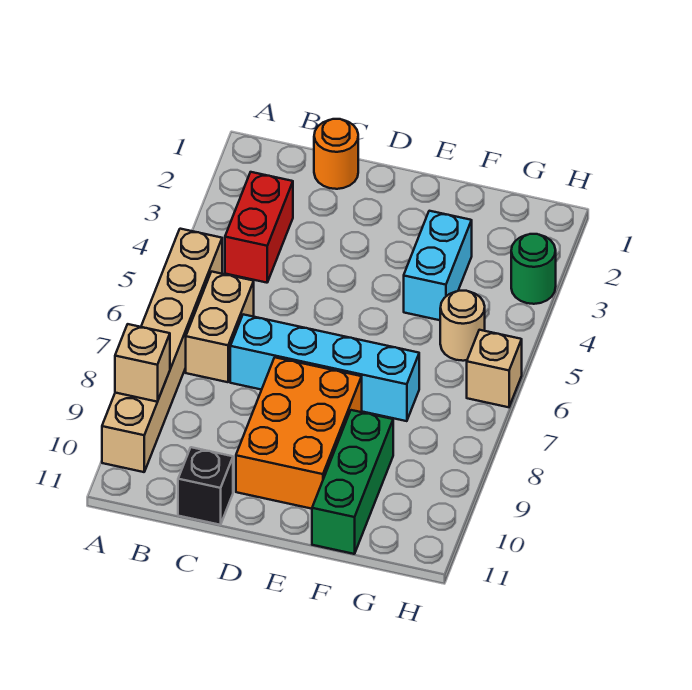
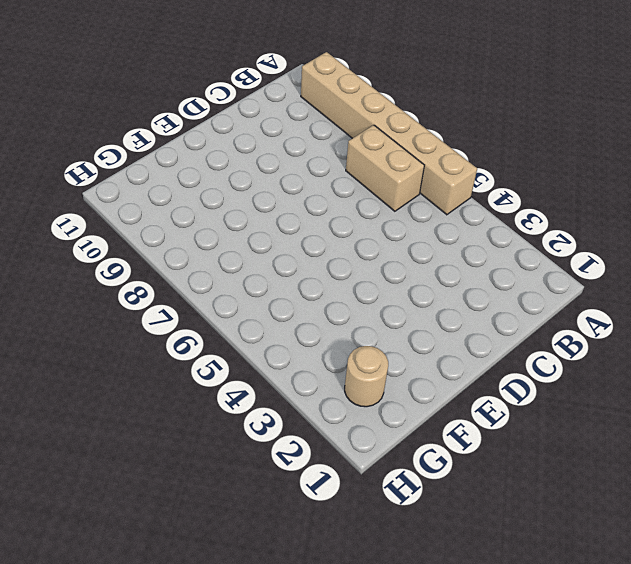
tan round brick G2 level 1 -> tan round brick G5 level 1
none -> red brick B3:B4 level 1
none -> orange round brick C1 level 1
none -> cyan brick C7:F7 level 1

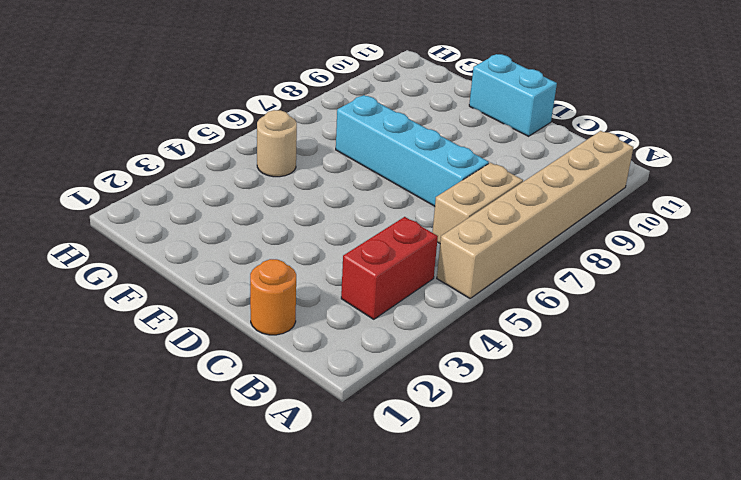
cyan brick D11:E11 level 1 -> cyan brick F3:F4 level 1
none -> black brick C11 level 1
none -> orange brick D8:E10 level 1
none -> green brick F9:F11 level 1

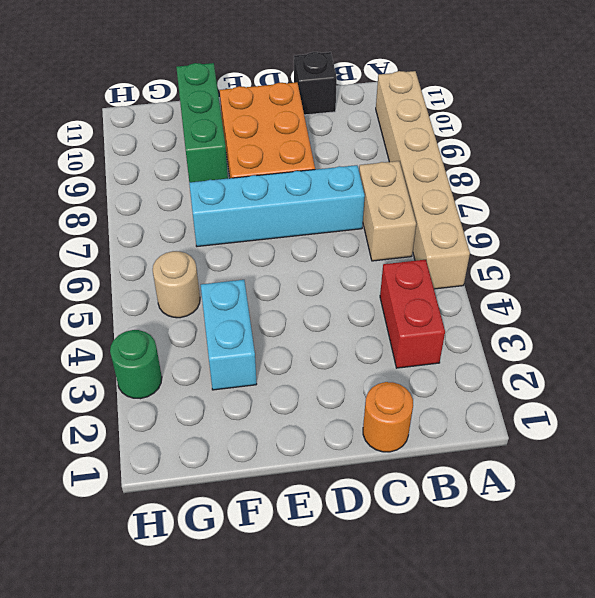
none -> tan brick H6 level 1
none -> tan brick A9 level 2

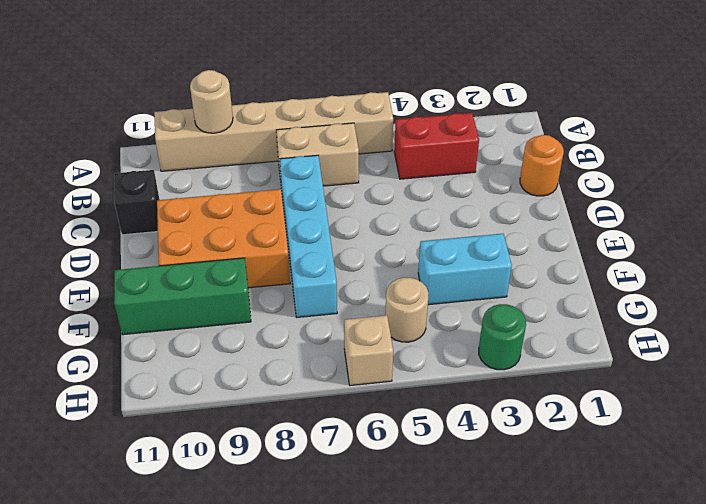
tan round brick A9 level 2 -> tan brick A9 level 2

